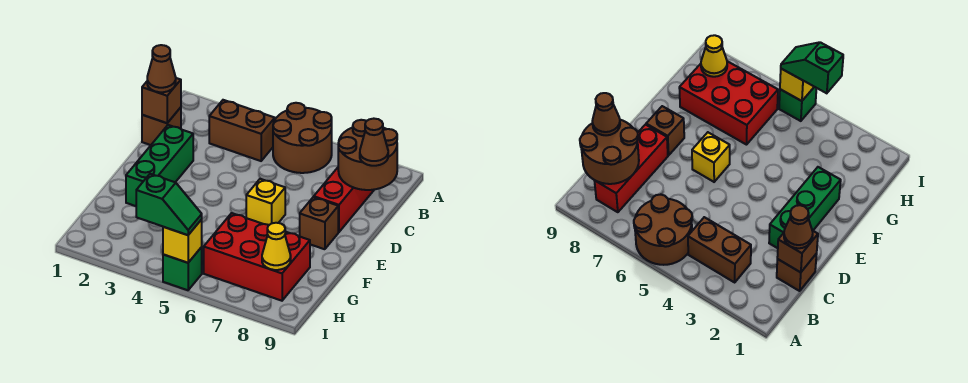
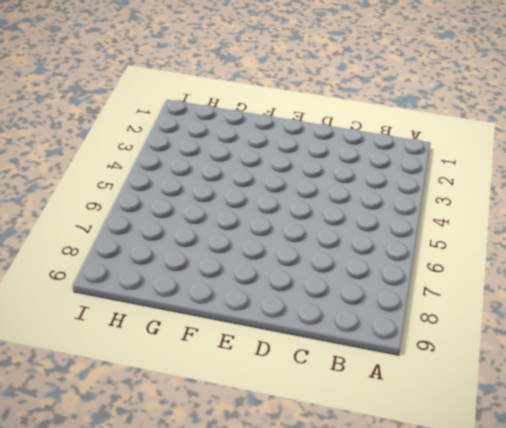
none -> brown round brick A5:B6 level 1
none -> brown brick B3:B4 level 1
none -> red brick B8:D8 level 1

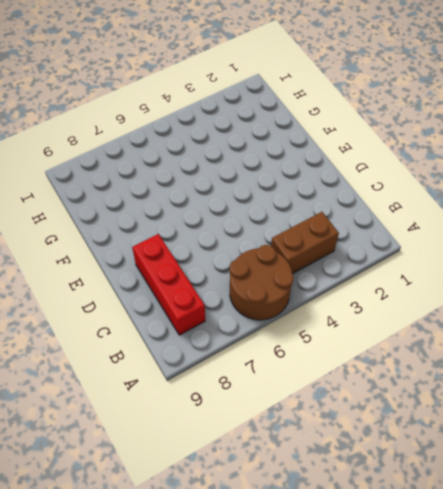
none -> brown brick C1 level 1
none -> green brick D2:F2 level 1
none -> yellow brick E6 level 1

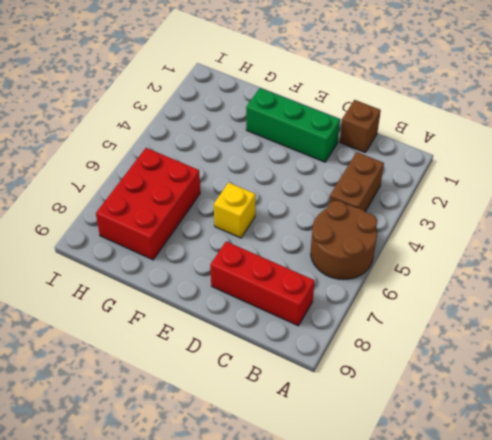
none -> brown brick E8 level 1
none -> green brick I5 level 1
none -> brown round brick B8:C9 level 2

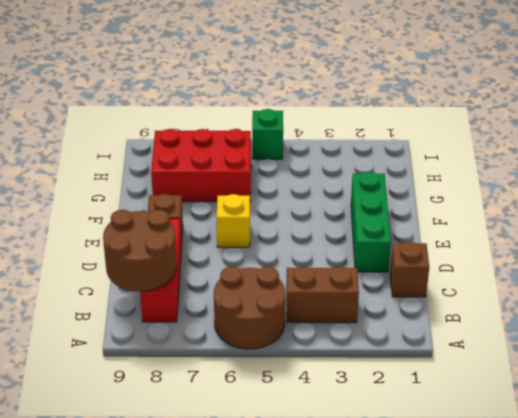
none -> brown brick C1 level 2
none -> yellow cone H8 level 2
none -> yellow brick I5 level 2

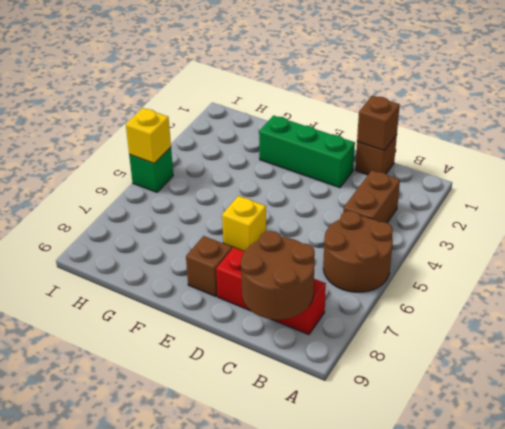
none -> red brick G6:H8 level 1
none -> yellow cone H8 level 2
none -> brown cone C1 level 3

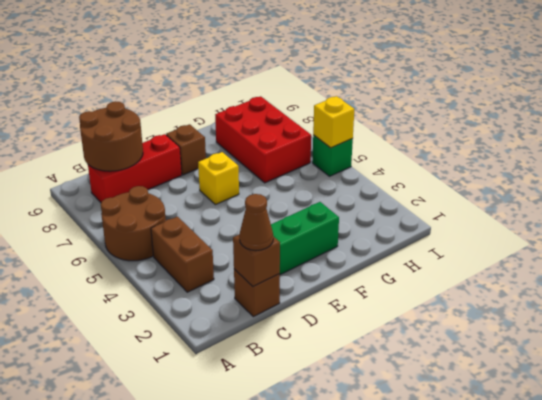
none -> yellow cone H8 level 2
none -> brown cone C9 level 3
none -> green slope I4:I5 level 3 top 4

